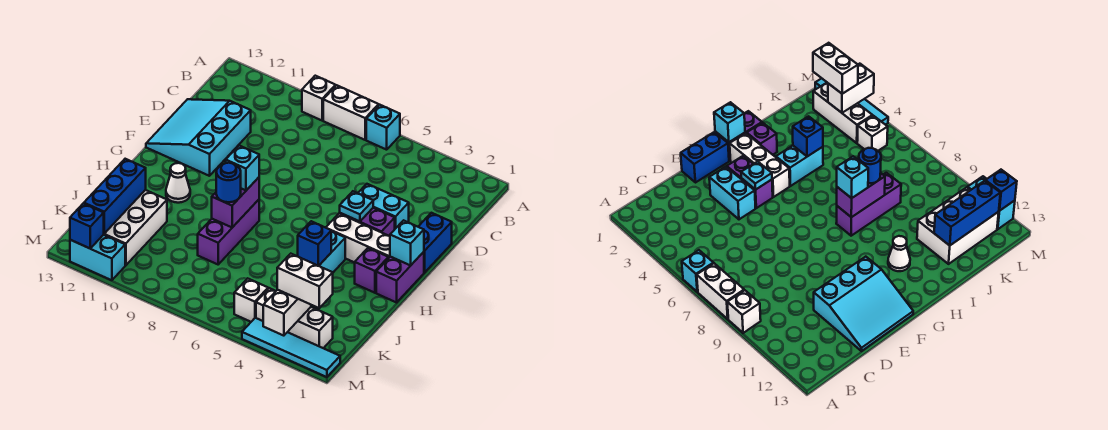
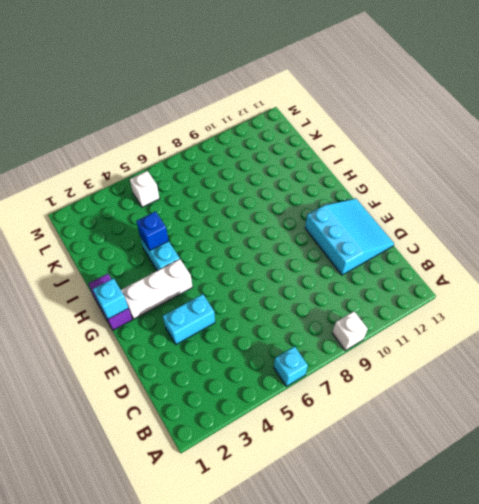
none -> white brick A7:A8 level 1
none -> blue brick E1:F1 level 1
none -> purple brick F3:F4 level 1

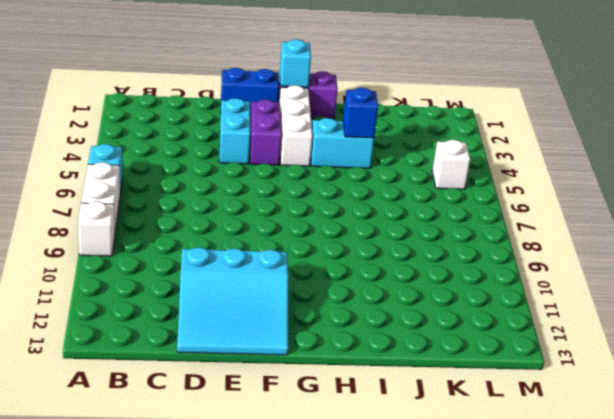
none -> purple brick H2 level 1
none -> purple brick H8:J8 level 1
none -> white cone H11 level 1

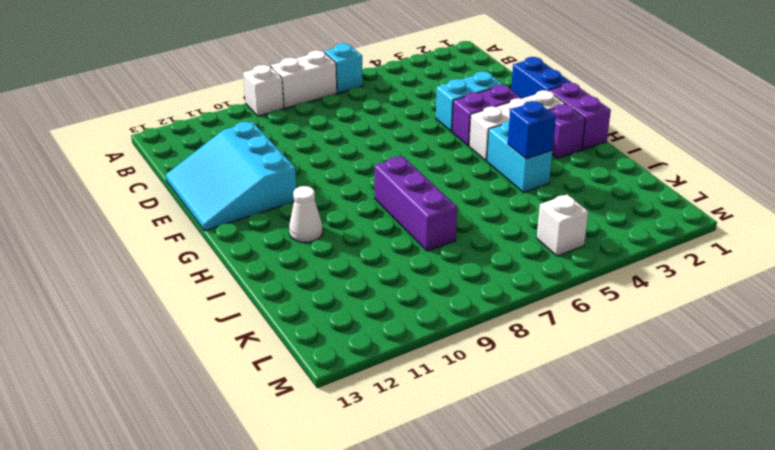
none -> white brick J11:L12 level 1
none -> white brick L2:L4 level 1
none -> cyan tile M1:M4 level 1

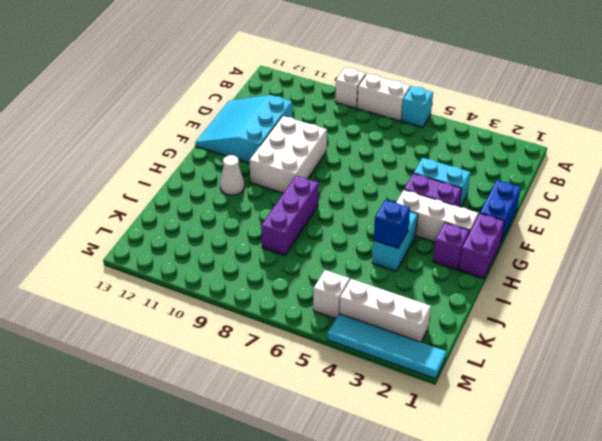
white brick E9:G10 level 1 -> white brick J11:L12 level 1
none -> cyan brick M11:M12 level 1
none -> cyan plate F4 level 2
none -> cyan brick G1 level 2

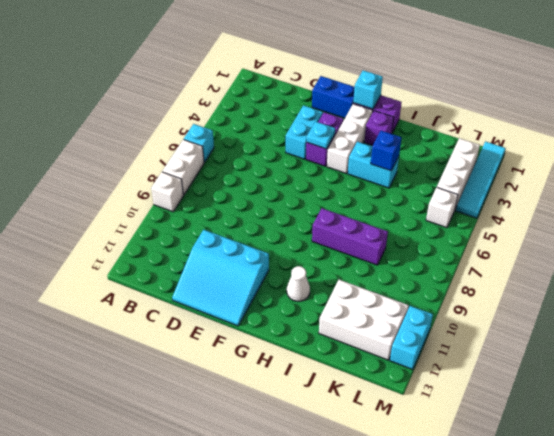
none -> purple brick H8:I8 level 2
none -> blue brick J12:L12 level 2
none -> white brick L3:M3 level 2

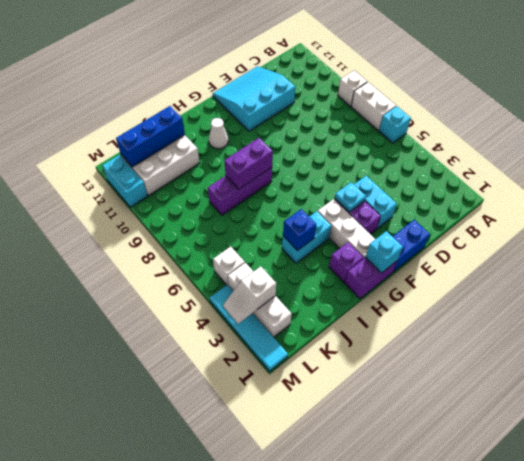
white slope L3:M3 level 2 top L -> white brick L3:M3 level 2
none -> blue brick M12 level 2
none -> cyan brick H8 level 3
none -> blue round brick I8 level 3

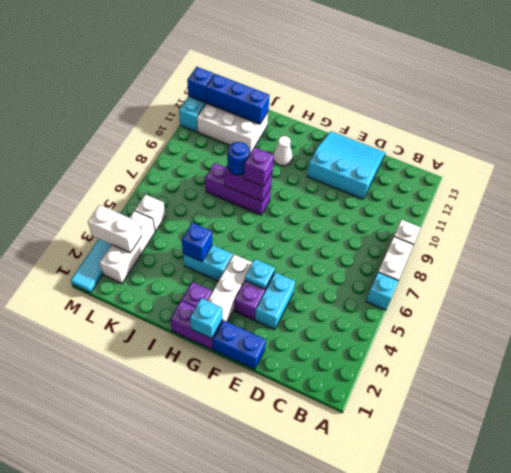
purple brick H8 level 3 -> cyan brick H8 level 3
none -> white brick L2:L3 level 3

